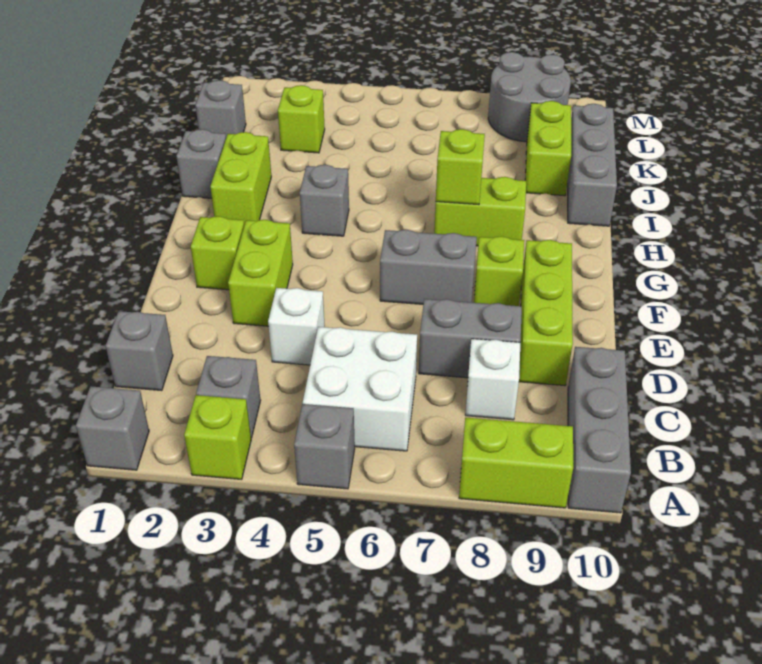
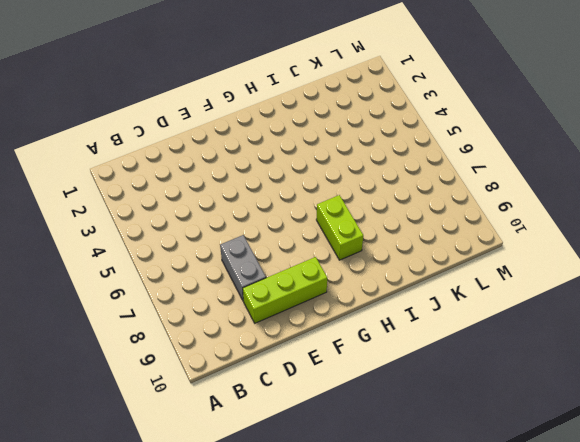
none -> grey brick A1 level 1
none -> lime brick A3 level 1
none -> grey brick A5 level 1

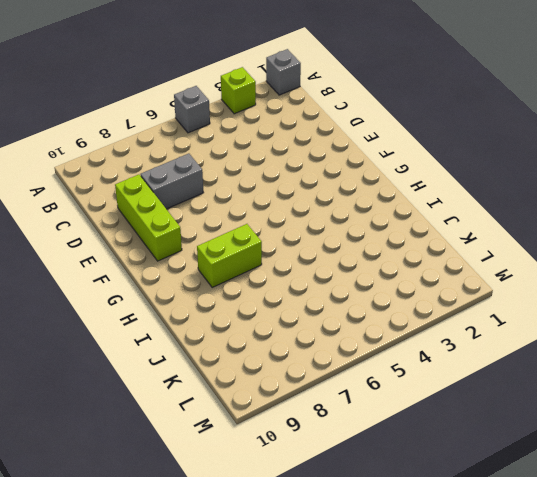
none -> lime brick A8:A9 level 1
none -> grey brick A10:C10 level 1
none -> grey brick B3 level 1

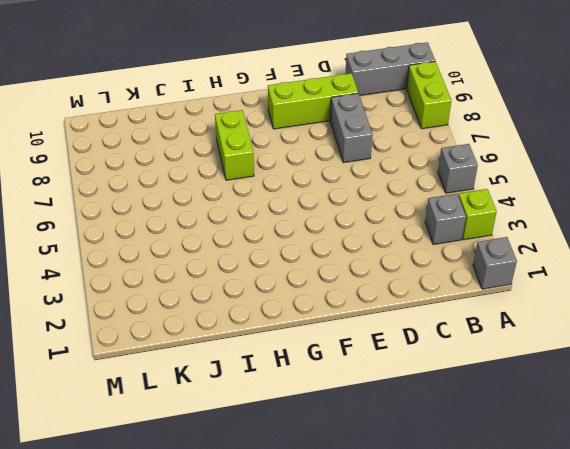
none -> white brick B5:C6 level 1
none -> grey brick C1 level 1
none -> white brick C8 level 1

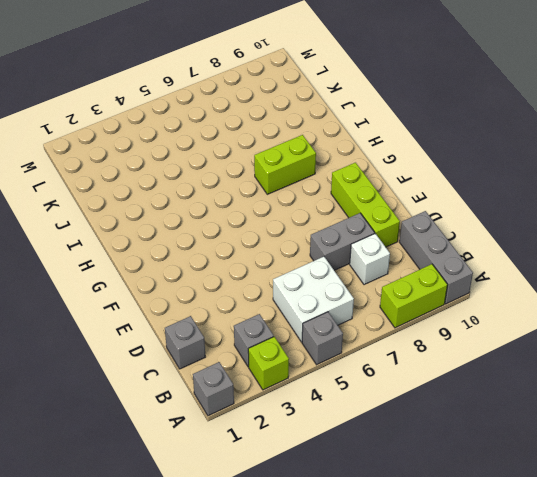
none -> white brick D4 level 1
none -> lime brick E3:F3 level 1
none -> lime brick F2 level 1

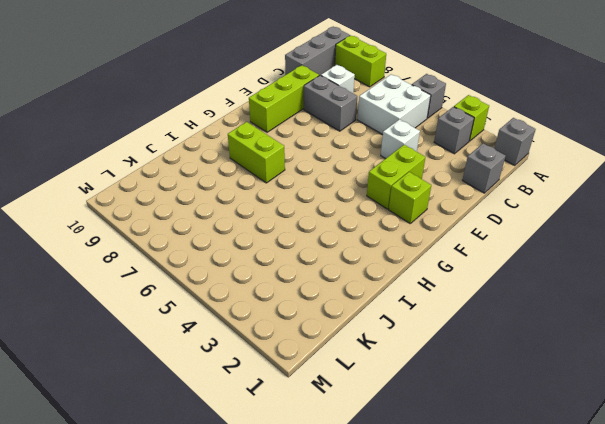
none -> grey brick F6:F7 level 1
none -> lime brick F8 level 1
none -> lime brick H2:I2 level 1

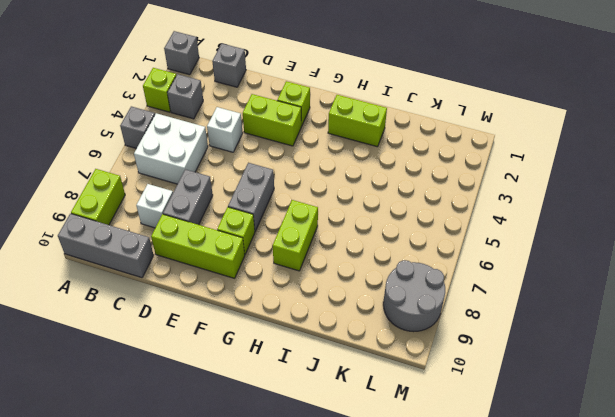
none -> grey brick H4 level 1
none -> grey brick I1 level 1
none -> grey brick I10:K10 level 1

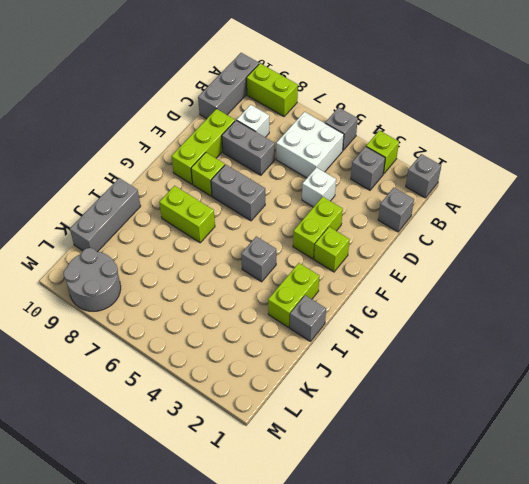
none -> lime brick J9:K9 level 1
none -> grey brick K1 level 1
none -> lime brick K3 level 1

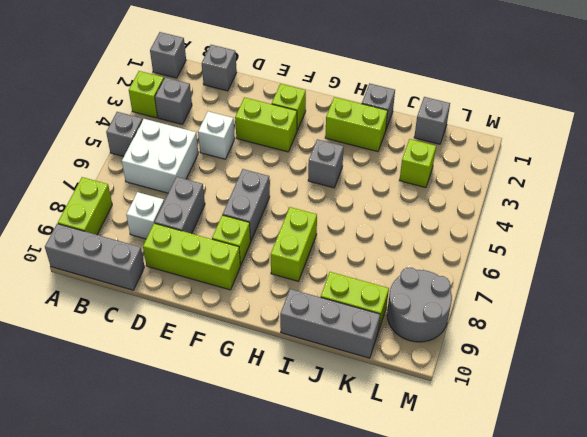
none -> lime brick H7 level 2

